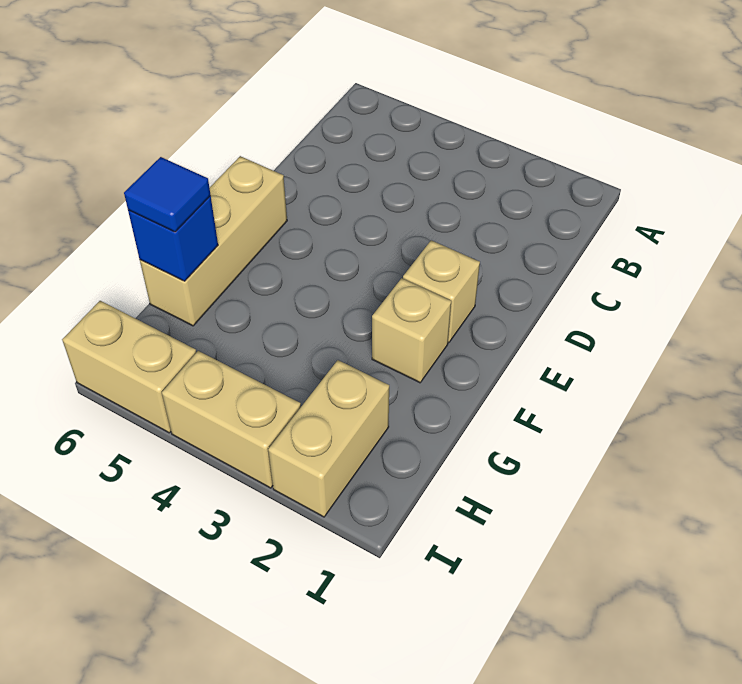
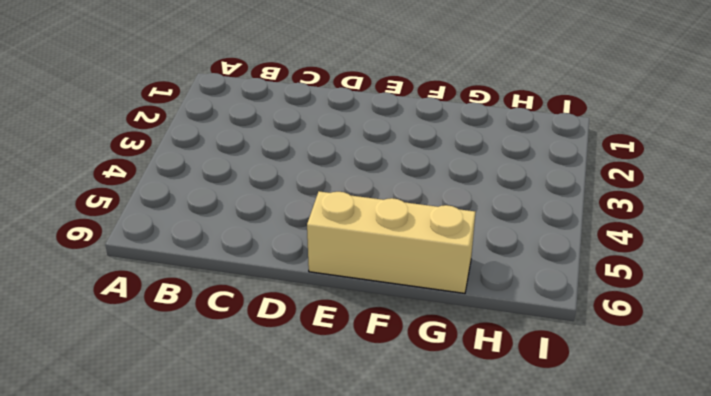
none -> tan brick E2 level 1
none -> tan brick F2 level 1

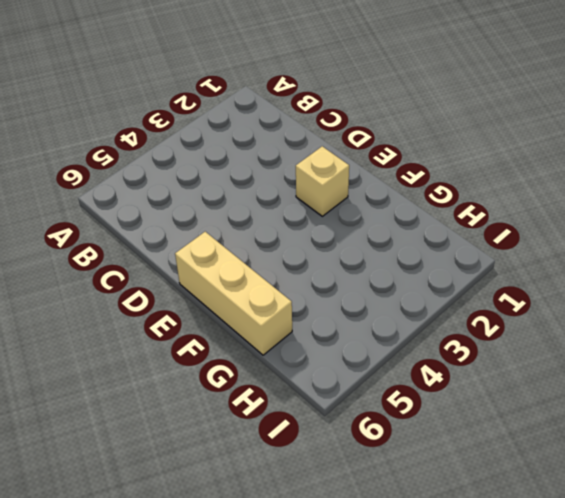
none -> tan brick F2 level 1
none -> tan brick H2:I2 level 1

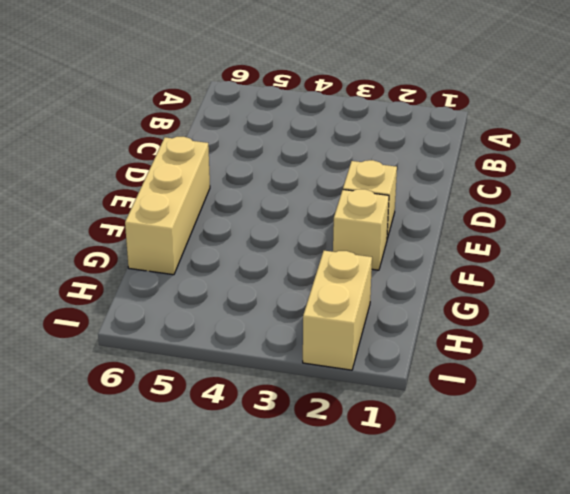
none -> tan brick I3:I4 level 1
none -> tan brick I5:I6 level 1

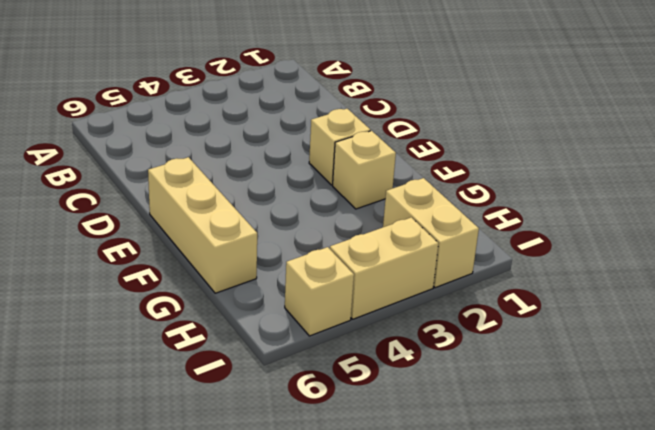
tan brick I5 level 1 -> tan brick I5:I6 level 1
none -> blue brick G6 level 2
none -> blue tile G6 level 3

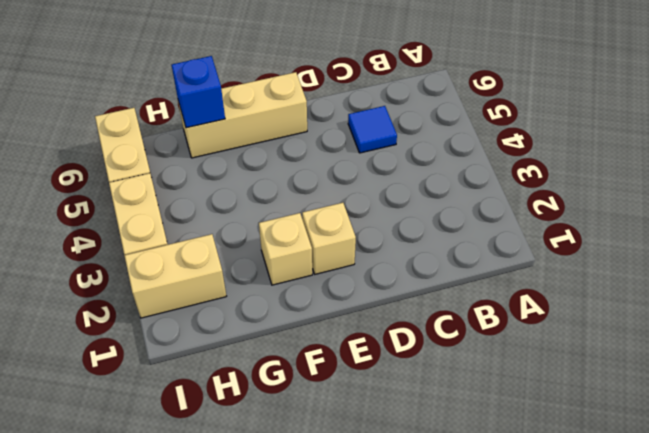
blue tile C5 level 1 -> blue tile G6 level 3

